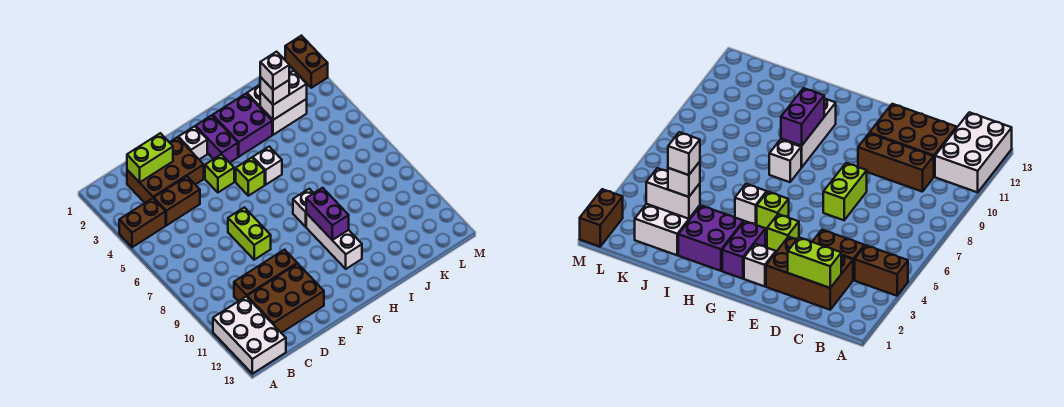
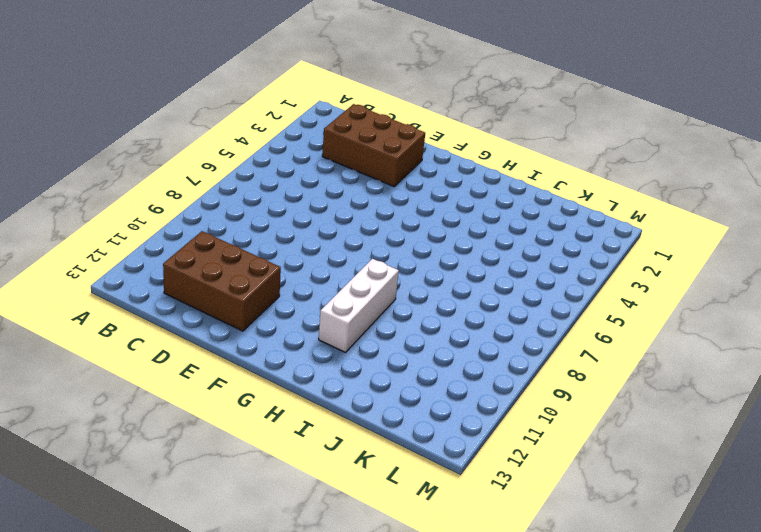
none -> brown brick A4:B4 level 1
none -> white brick A11:B13 level 1
none -> brown brick C4:D4 level 1

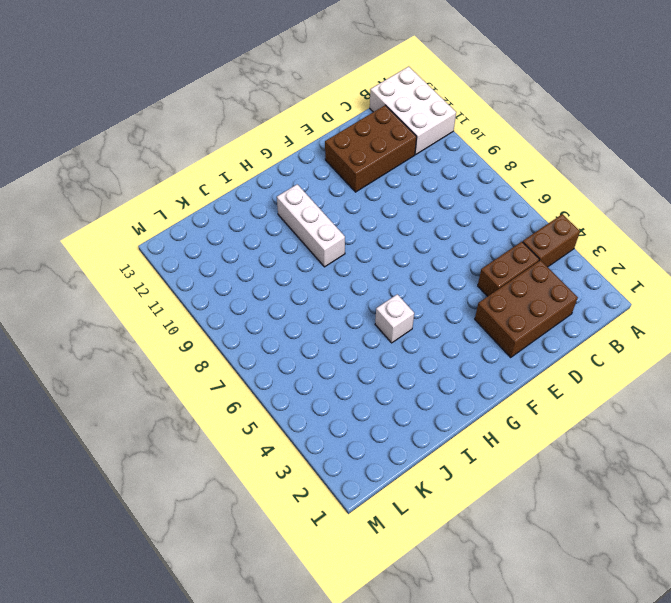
none -> brown brick C10:E10 level 1
none -> lime brick E7:E8 level 1
none -> white brick F2 level 1

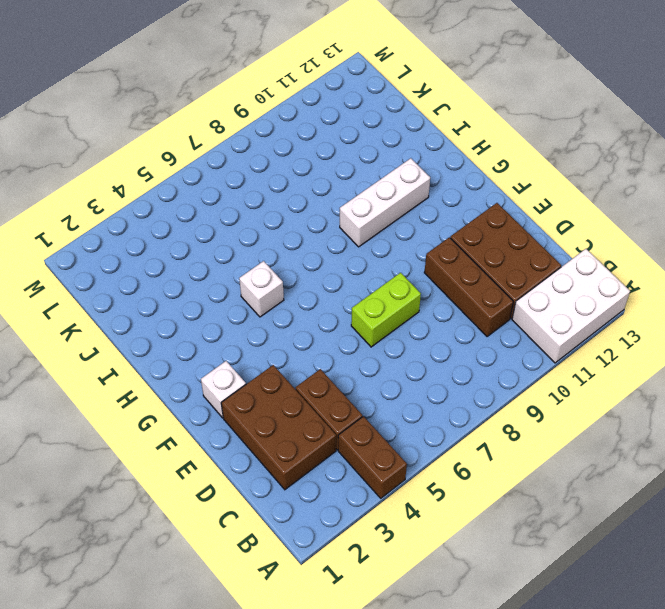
none -> lime brick F4 level 1
none -> purple brick G2:G3 level 1
none -> lime brick G5 level 1

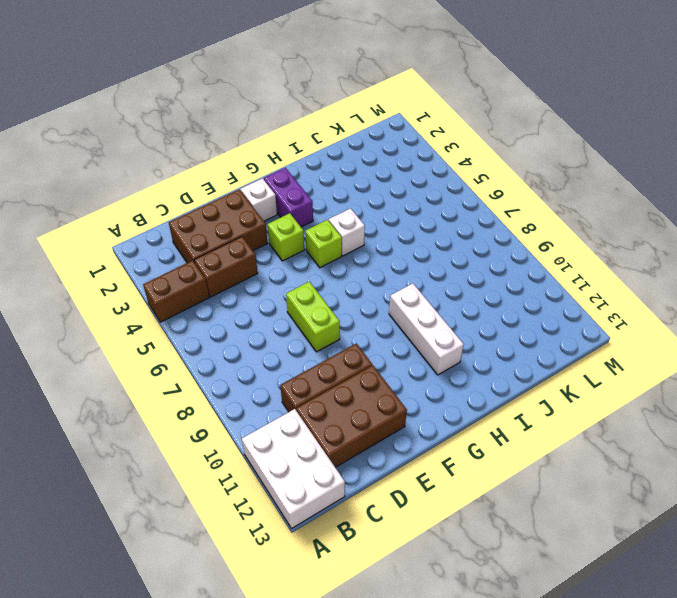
none -> purple brick H2:I3 level 1
none -> white brick H8 level 1
none -> white brick J2:K3 level 1

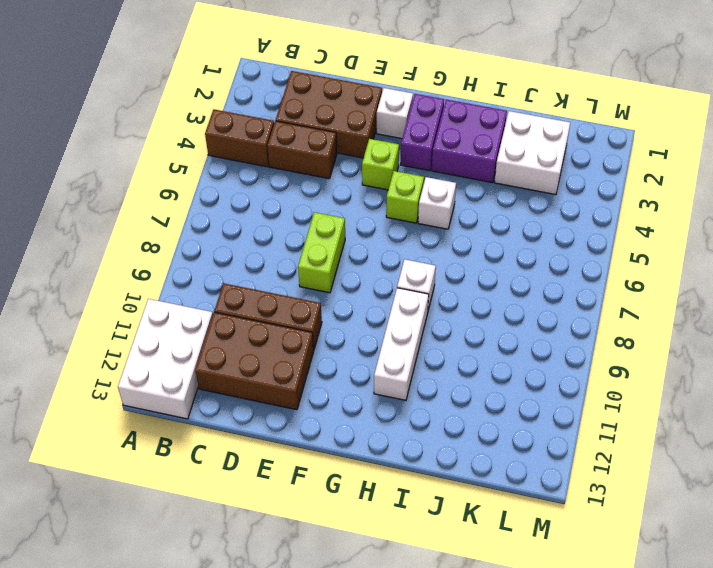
none -> brown brick M1:M2 level 1
none -> lime brick C2:D2 level 2
none -> purple brick H9:H10 level 2

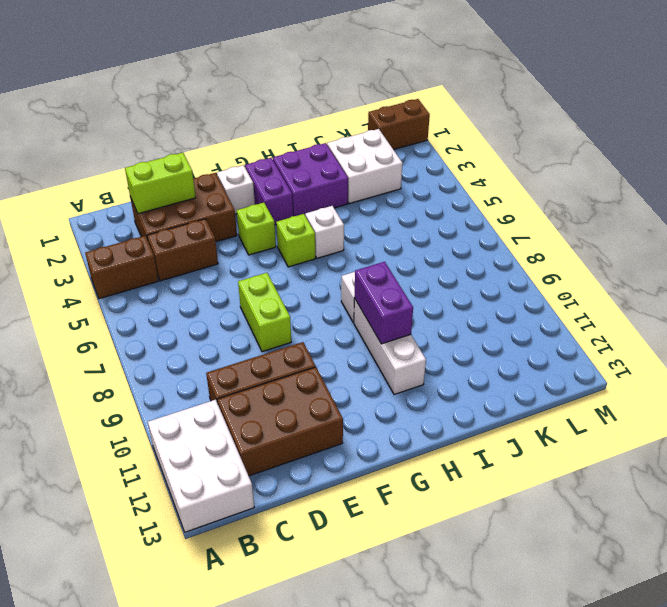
brown brick L1:M1 level 1 -> brown brick M1:M2 level 1
none -> white brick J3:K3 level 2
none -> white brick J3 level 3
none -> white brick J3 level 4

